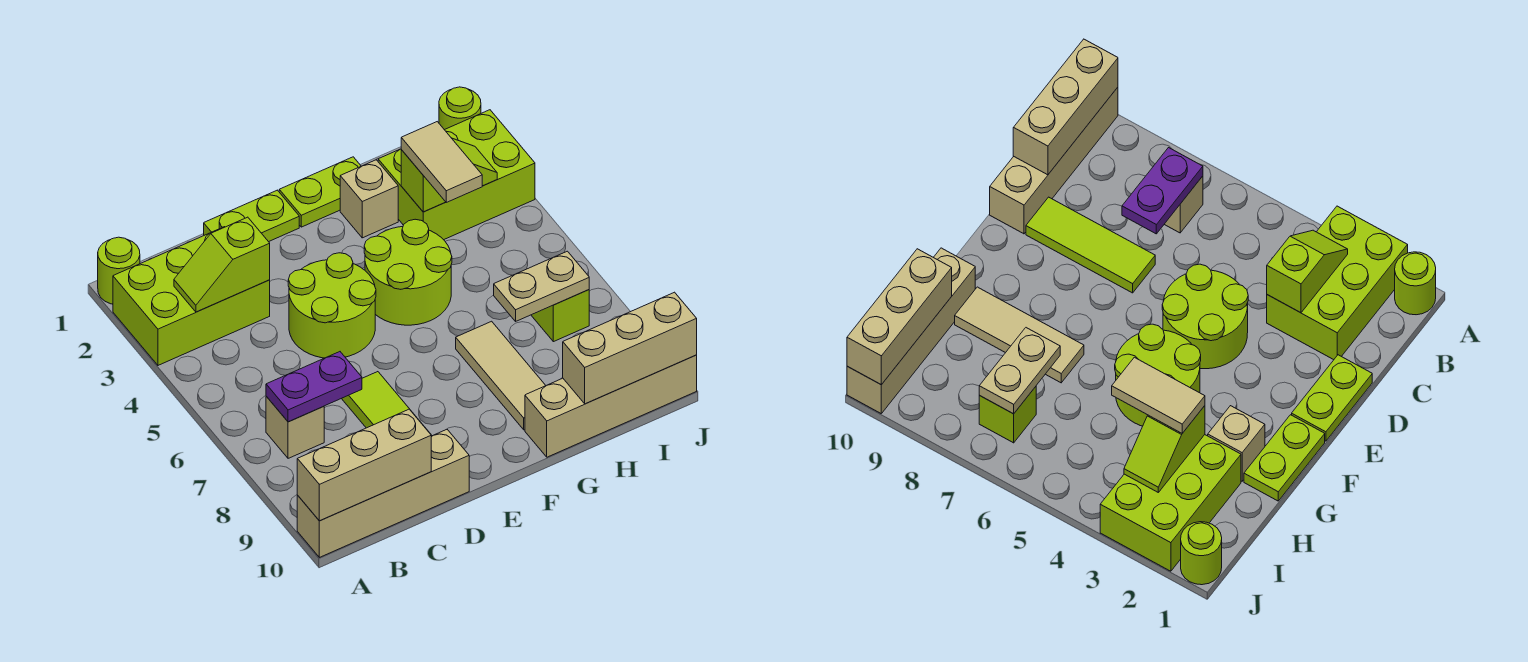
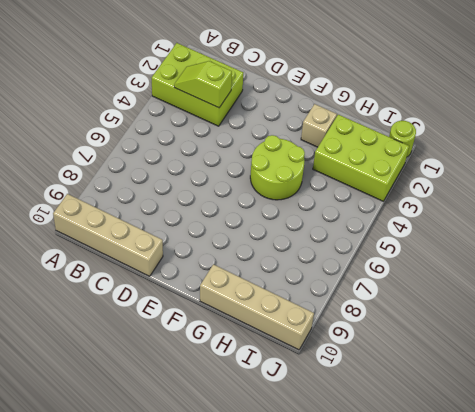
none -> lime round brick A1 level 1
none -> tan brick B7 level 1
none -> lime plate D1:E1 level 1

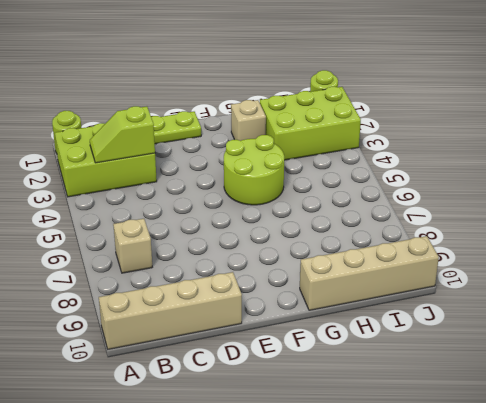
none -> lime round brick D4:E5 level 1
none -> lime tile D7:D9 level 1
none -> lime plate F1:G1 level 1

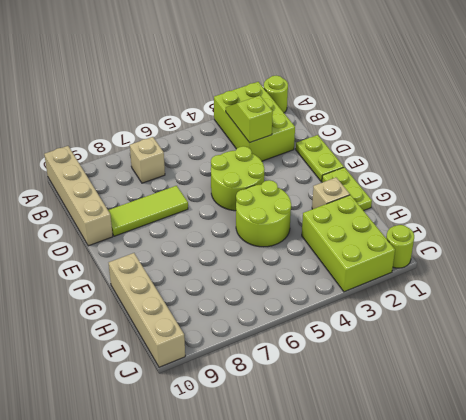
none -> tan tile G7:G9 level 1
none -> lime brick I7 level 1
none -> tan brick A10:C10 level 2

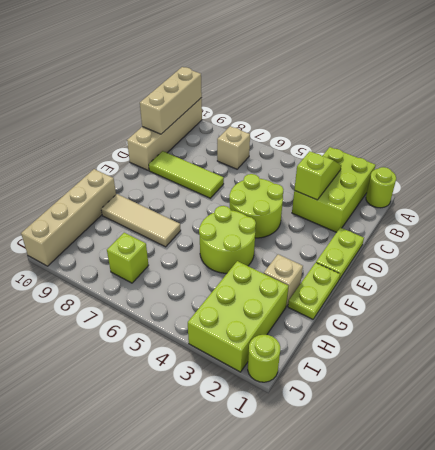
none -> purple plate B7:C7 level 2
none -> lime slope H3:I3 level 2 top H
none -> tan plate H7:I7 level 2

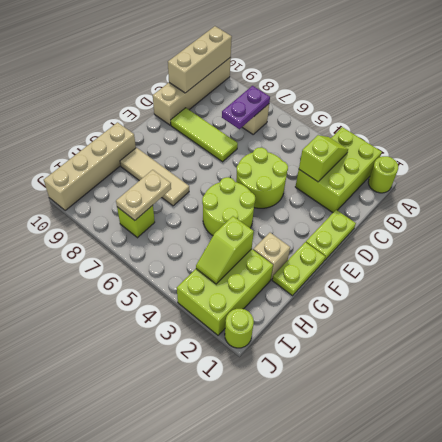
none -> tan brick H10:J10 level 2
none -> tan tile H3:H4 level 3

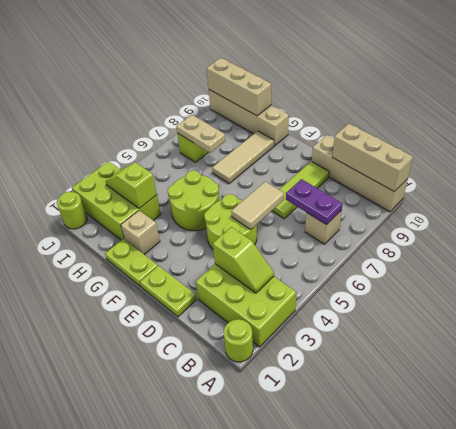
tan tile D5:D6 level 2 -> tan tile H3:H4 level 3

